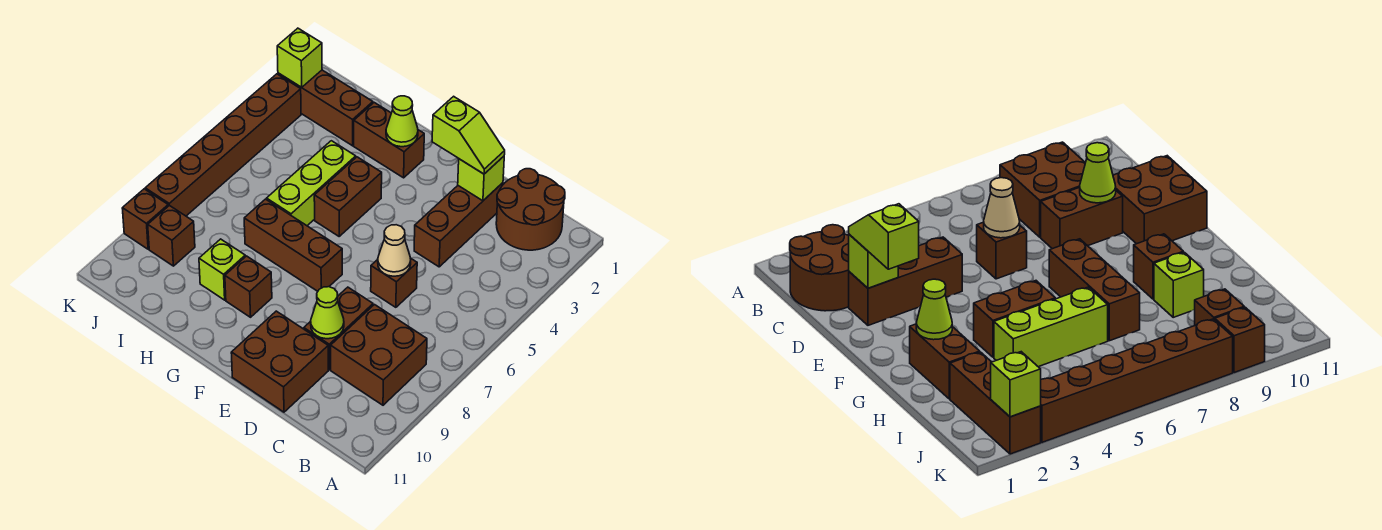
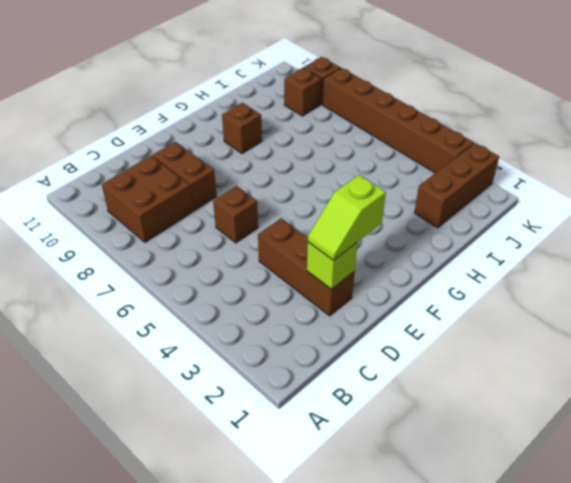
none -> brown round brick B1:C2 level 1
none -> brown brick D10:E11 level 1
none -> brown brick F7:H7 level 1

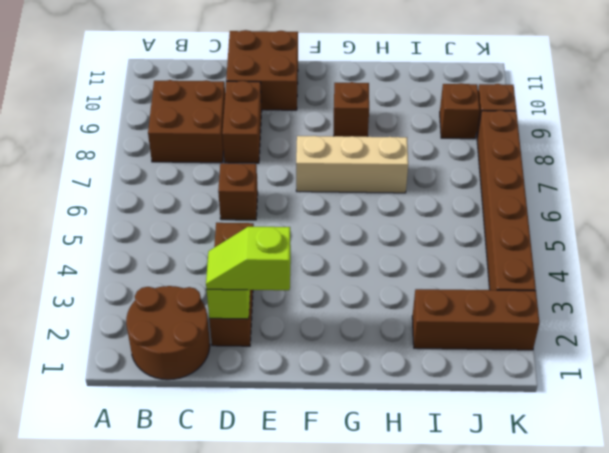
tan brick F7:H7 level 1 -> brown brick F7:H7 level 1
none -> brown brick G2:H2 level 1
none -> brown brick G4:G5 level 1
none -> lime brick H4:H6 level 1

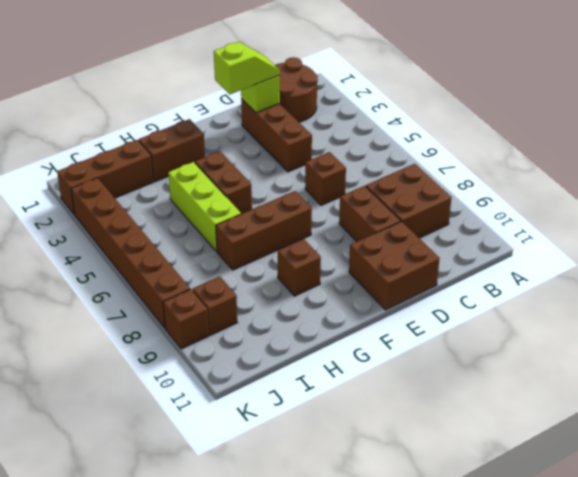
none -> lime brick H9 level 1
none -> tan cone D6 level 2
none -> lime cone D9 level 2

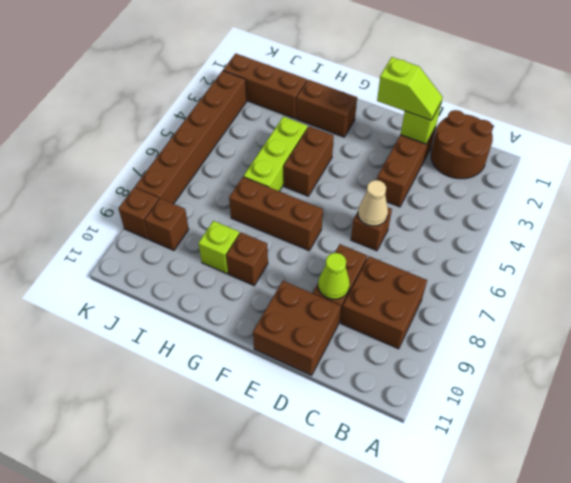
none -> lime cone G2 level 2
none -> lime brick K2 level 2

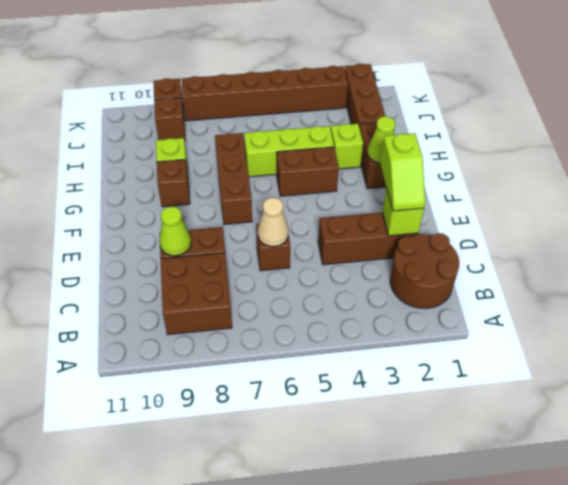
lime brick H3 level 1 -> lime brick K2 level 2
none -> brown brick D10:E11 level 1

